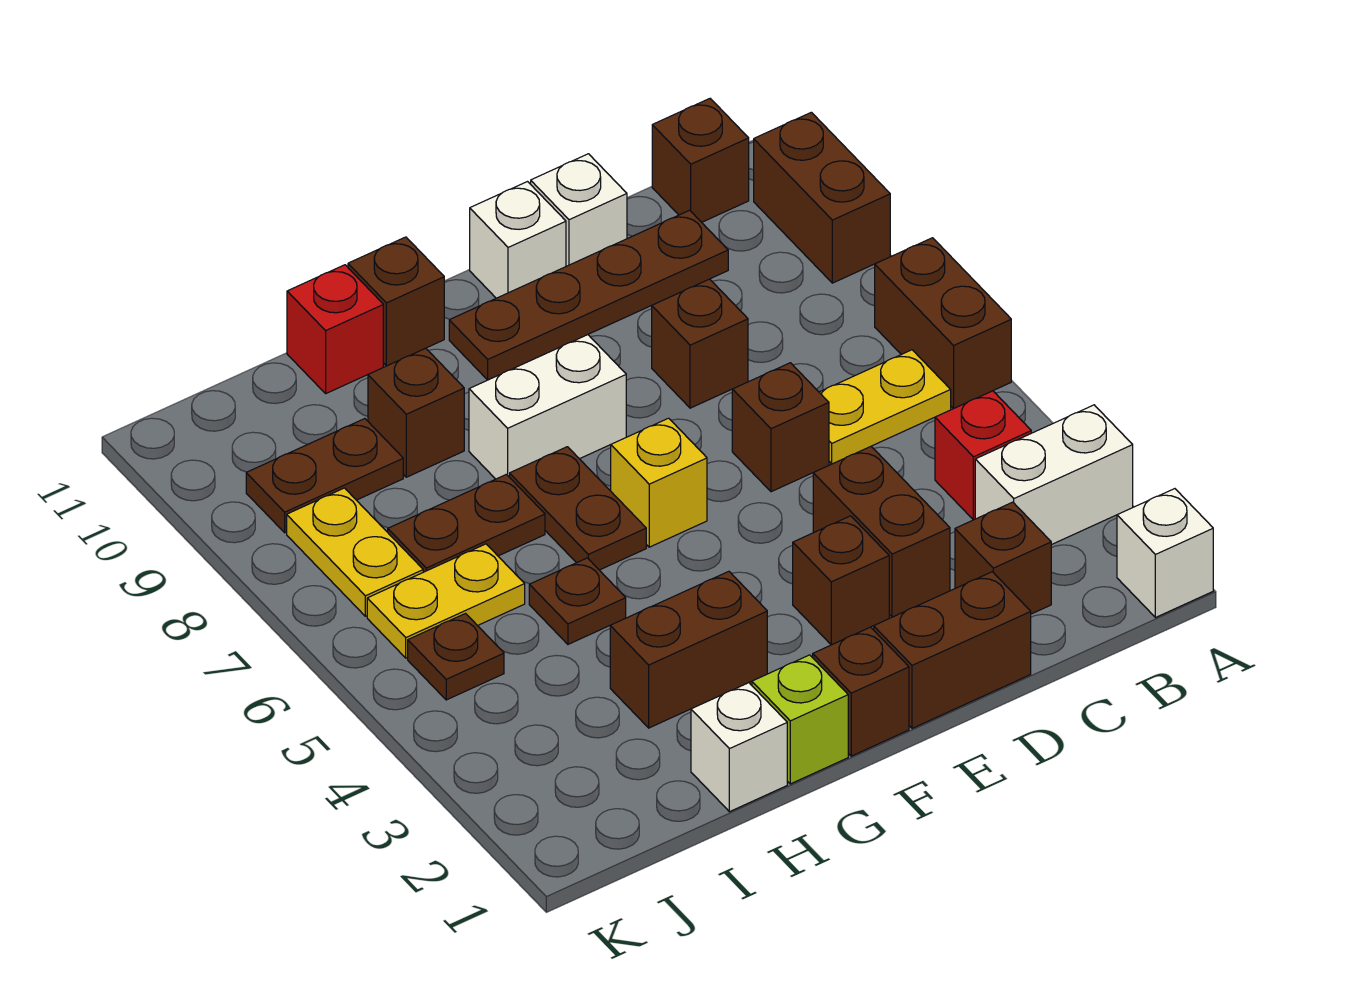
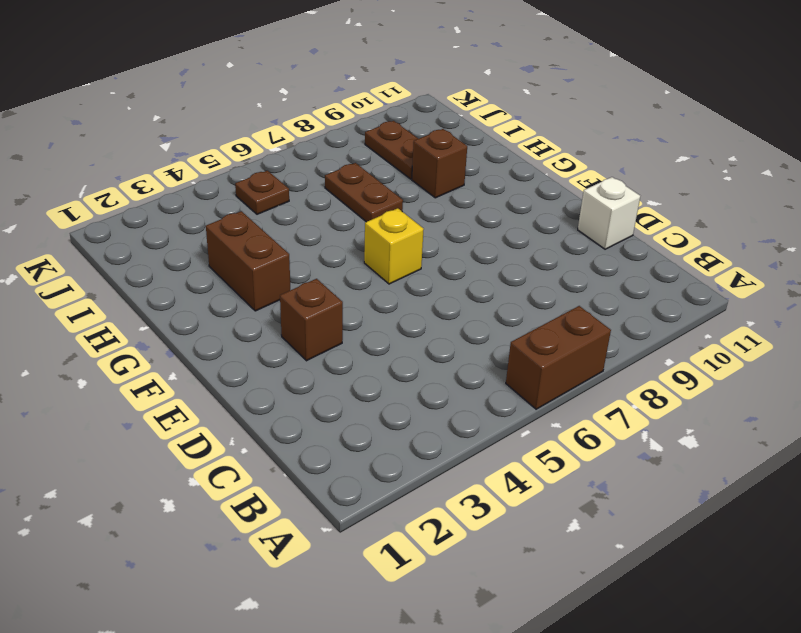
none -> white brick A1 level 1
none -> white brick A3:B3 level 1
none -> brown brick A9:A10 level 1
none -> red brick B4 level 1

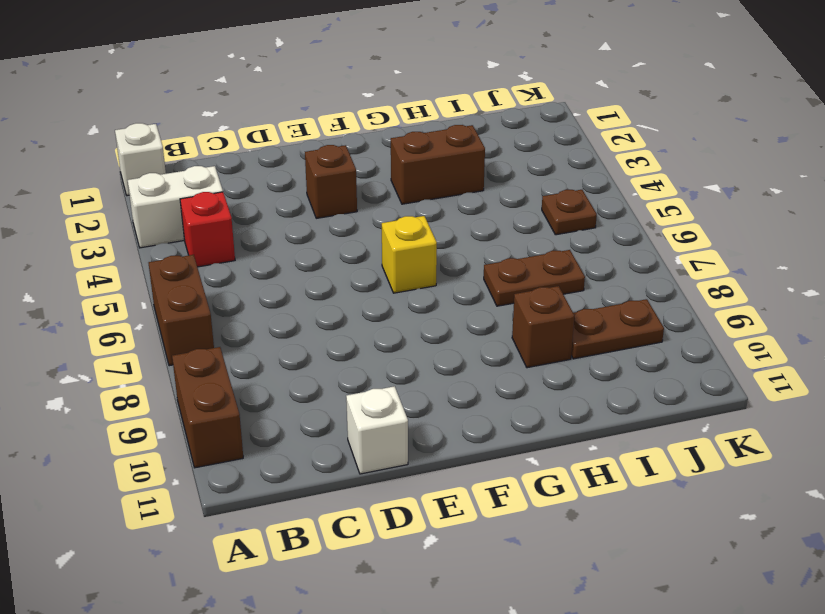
none -> yellow plate B6:C6 level 1
none -> brown brick B11 level 1
none -> brown brick C2 level 1
none -> brown plate C10:F10 level 1

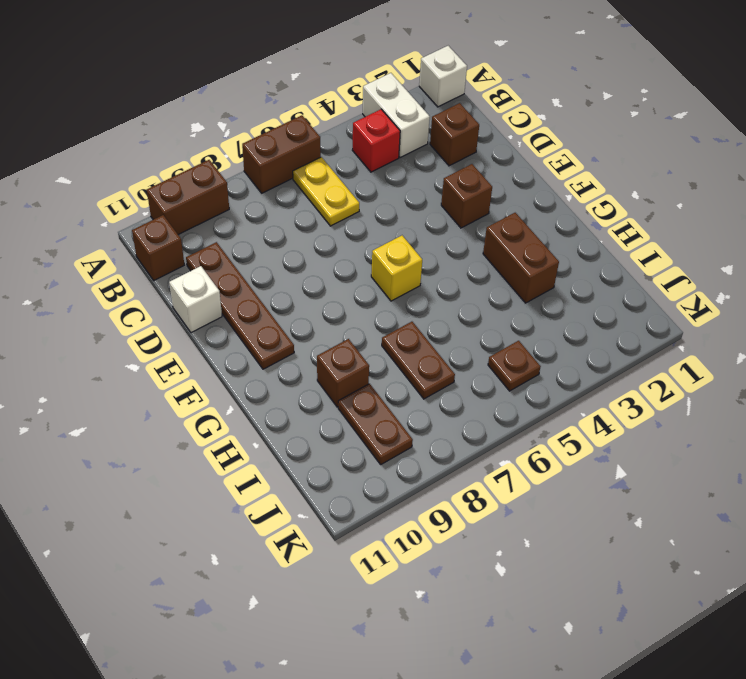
none -> brown brick D1:E1 level 1
none -> brown brick D3:D4 level 1
none -> brown brick D6 level 1
none -> brown brick D8 level 1

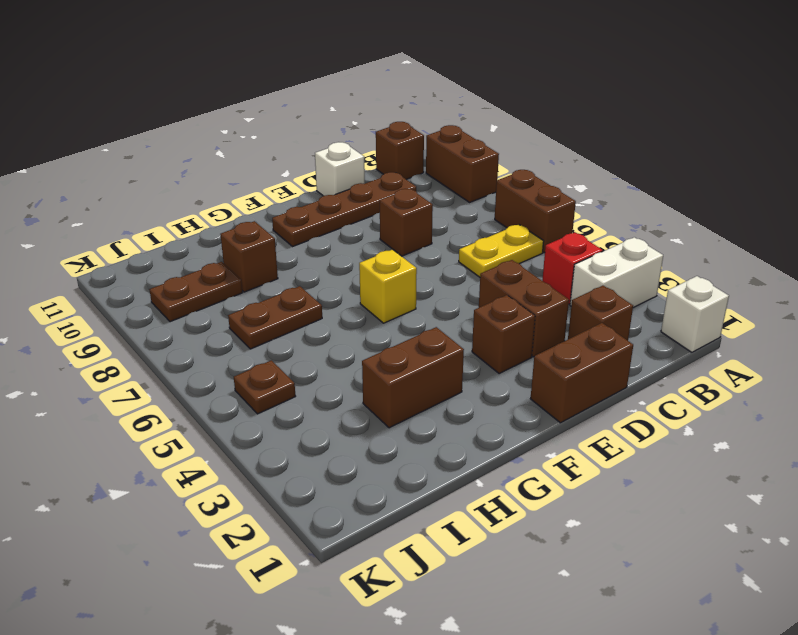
none -> brown brick D6 level 1
none -> white brick E11 level 1
none -> brown brick F1 level 1
none -> white brick F8:G8 level 1

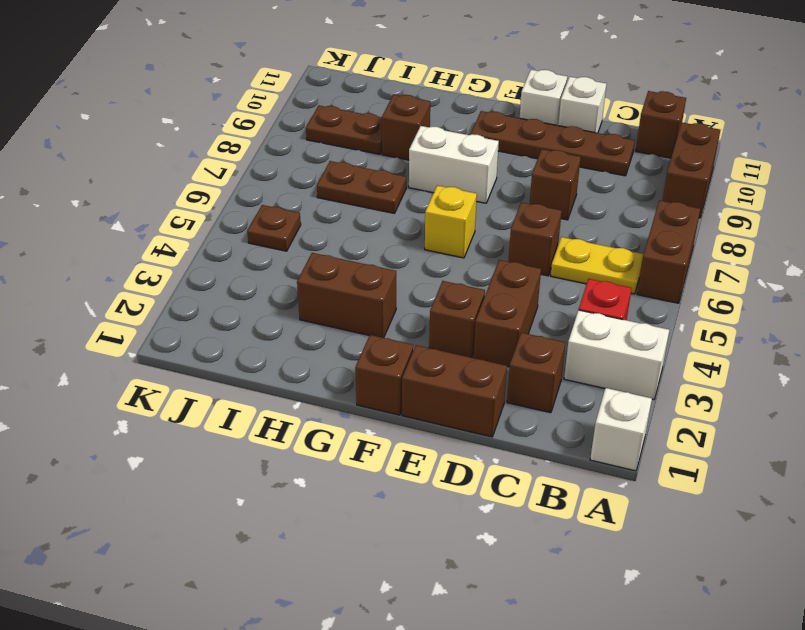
none -> lime brick G1 level 1
none -> brown plate G6:G7 level 1
none -> brown brick G11 level 1
none -> white brick H1 level 1

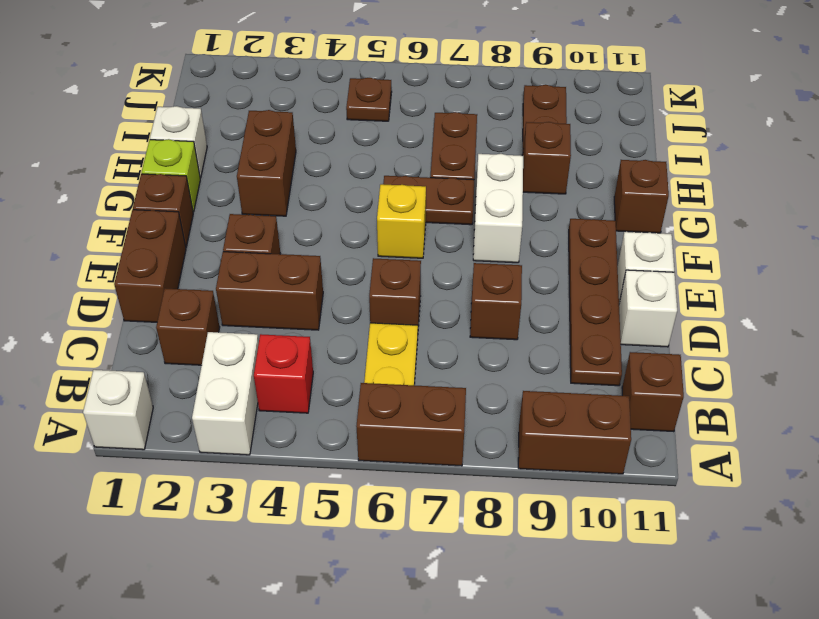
none -> brown plate H5 level 1
none -> red brick H11 level 1
none -> yellow plate I6:J6 level 1
none -> yellow plate J7:J8 level 1

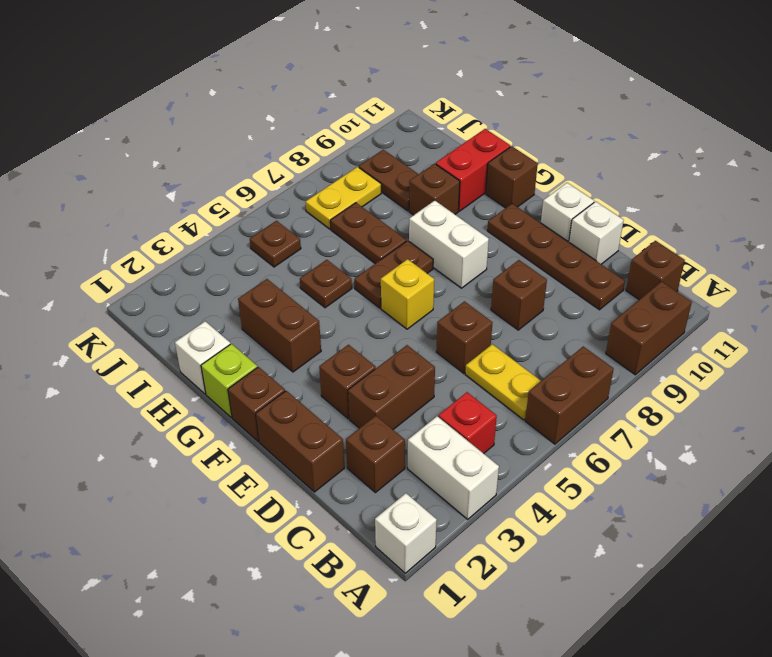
red brick H10:H11 level 1 -> red brick H11 level 1
none -> yellow plate I6:J6 level 1

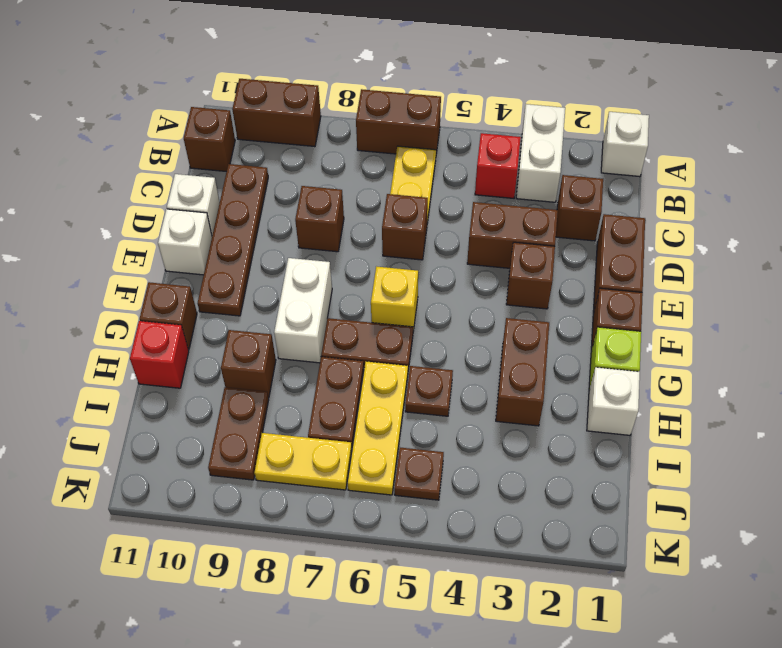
yellow plate H6:J6 level 1 -> yellow plate I6:J6 level 1

